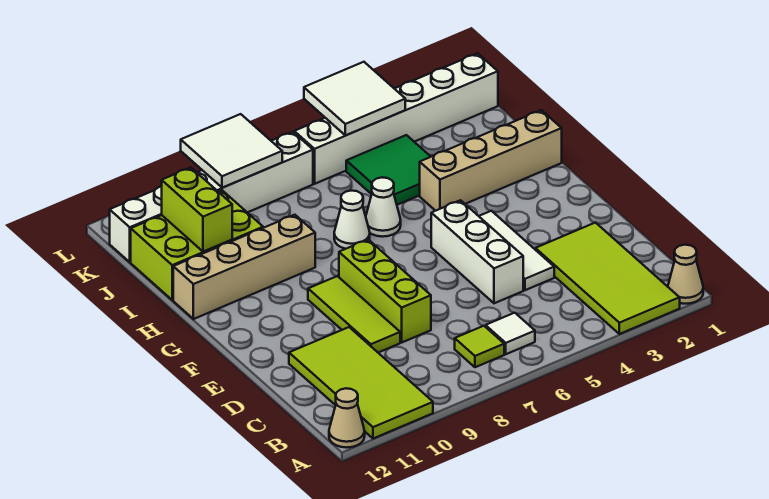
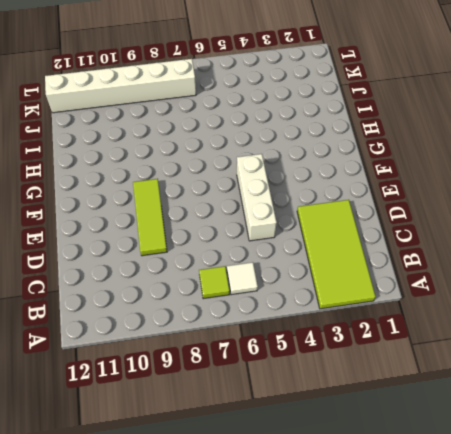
none -> tan cone A1 level 1
none -> lime tile A10:D11 level 1
none -> tan cone A12 level 1

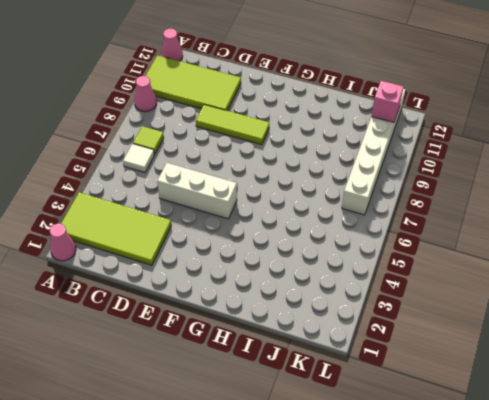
pink cone A1 level 1 -> tan cone A1 level 1
pink cone A9 level 1 -> none
pink cone A12 level 1 -> tan cone A12 level 1
pink brick K11 level 2 -> none
none -> white tile D4:F4 level 1
none -> lime brick D8:F8 level 1
none -> tan brick H1:H4 level 1

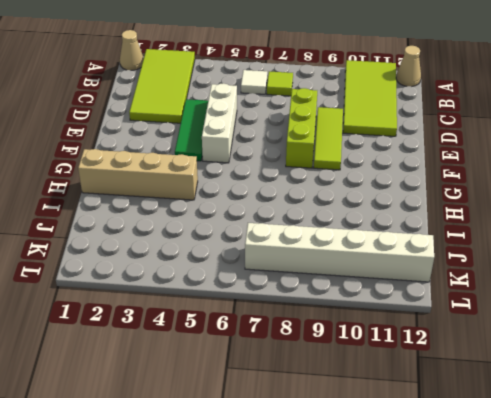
green tile D4:F4 level 1 -> white tile D4:F4 level 1
none -> white cone H6 level 1
none -> white cone H7 level 1
none -> tan brick H9:H12 level 1

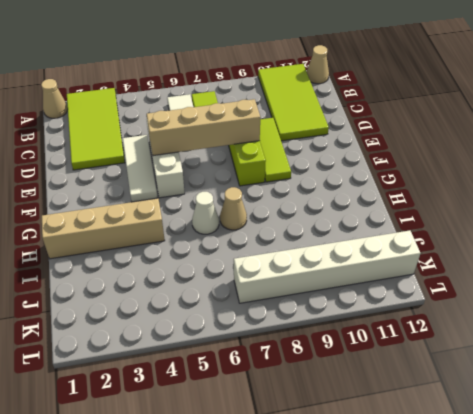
tan brick E5:E8 level 2 -> tan brick H9:H12 level 1
tan cone H7 level 1 -> white cone H7 level 1
none -> green tile I4:J5 level 1
none -> lime brick I10:J12 level 1
none -> white brick K1:K6 level 1

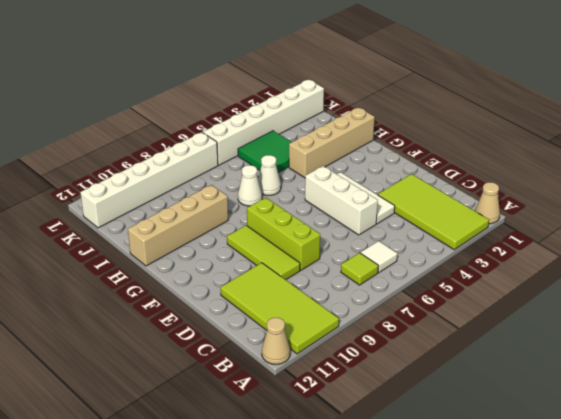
none -> lime brick I10:J12 level 1
none -> lime brick I11:J11 level 2
none -> white tile K4:L5 level 2

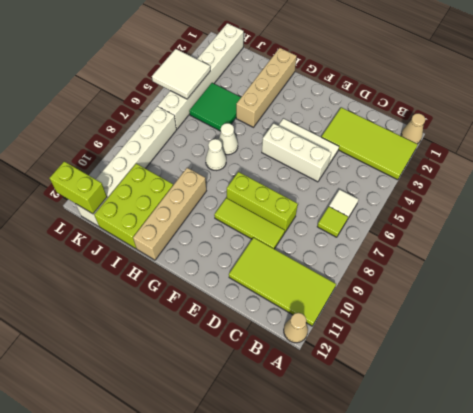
lime brick K12:L12 level 2 -> lime brick I11:J11 level 2
none -> white tile K8:L9 level 2

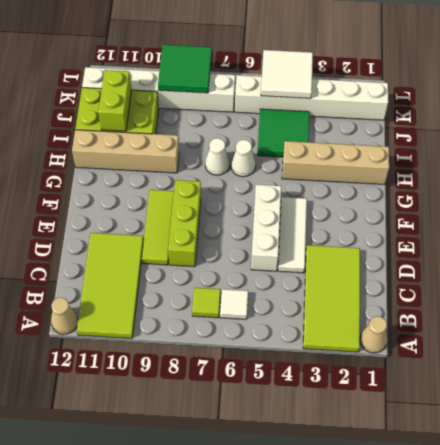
green tile K8:L9 level 2 -> white tile K8:L9 level 2

